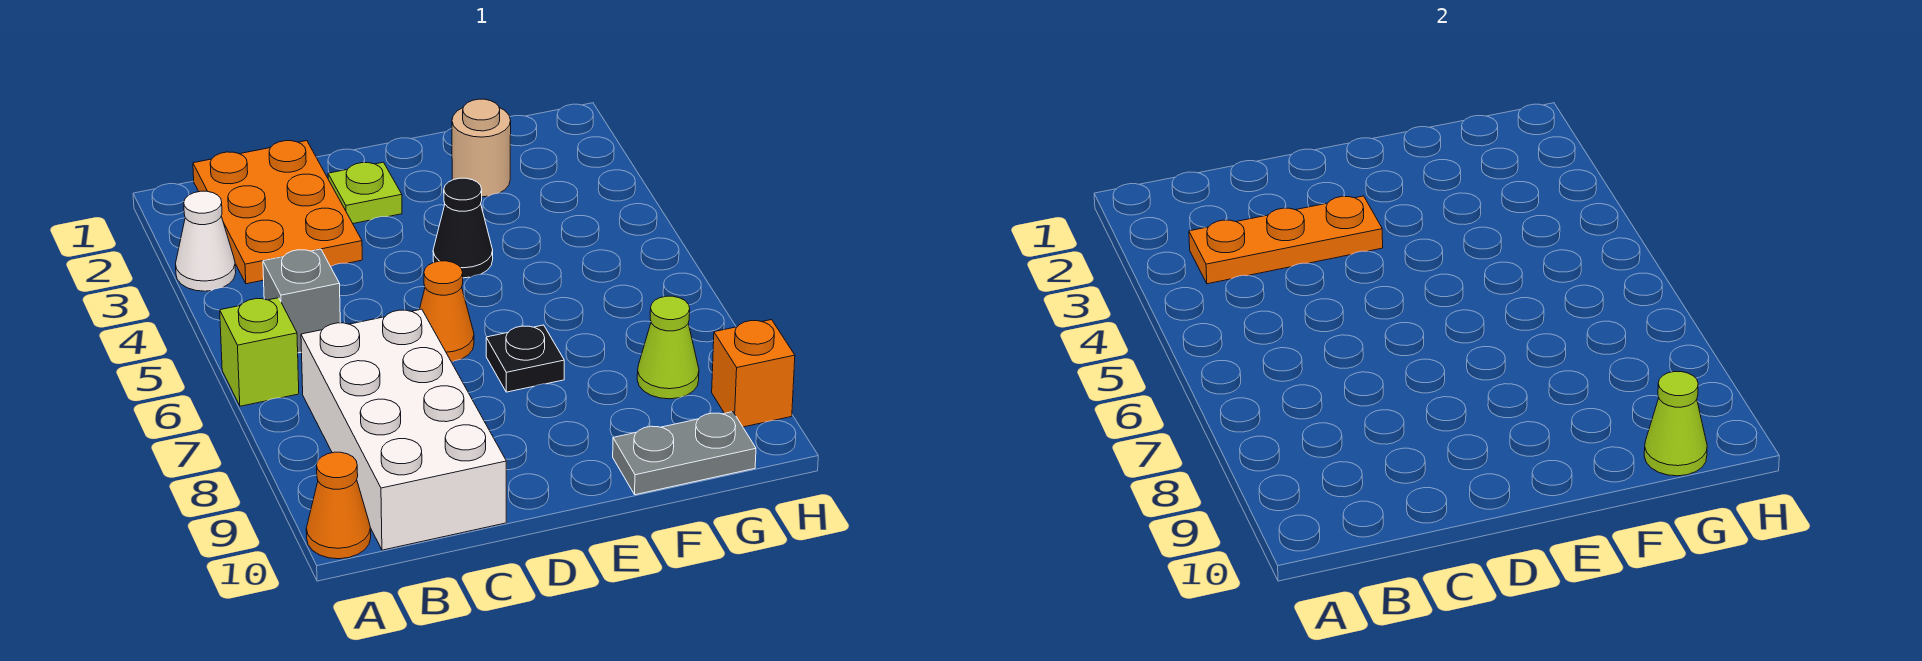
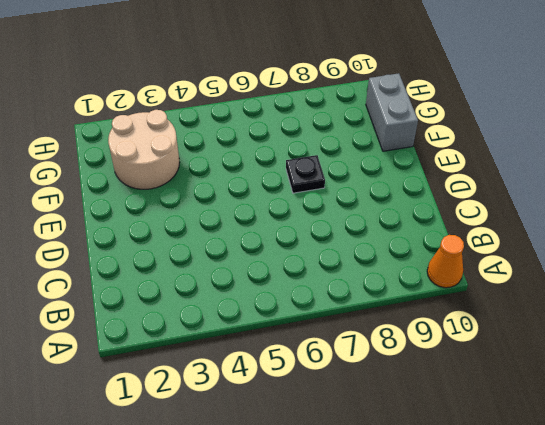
tan round brick F2:G3 level 1 -> tan round brick F2 level 1
grey brick F10:G10 level 1 -> grey plate F10:G10 level 1
none -> white cone A3 level 1
none -> lime brick A6 level 1
none -> orange plate B1:C3 level 1

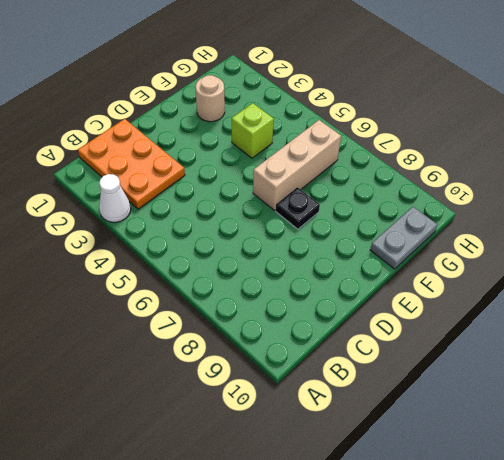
tan brick E6:G6 level 1 -> none
lime brick F4 level 1 -> lime brick A6 level 1
none -> orange cone A10 level 1
none -> grey brick B5 level 1
none -> white brick B7:C10 level 1

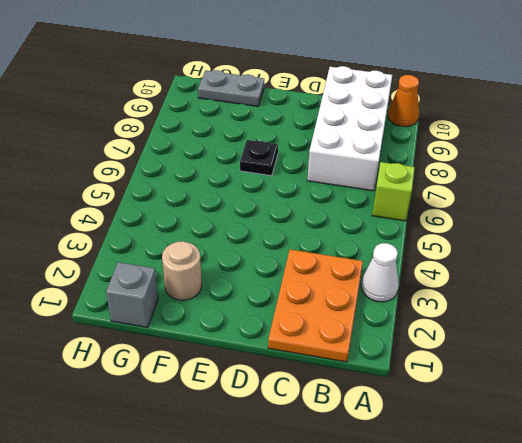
grey brick G1 level 1 -> grey brick B5 level 1
none -> lime plate D2 level 1
none -> orange cone D6 level 1
none -> black cone E4 level 1

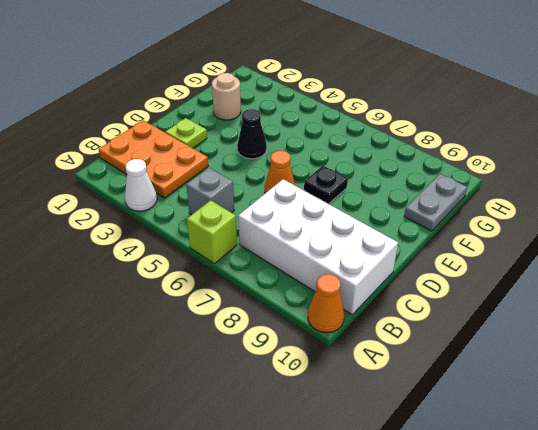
none -> lime cone G8 level 1
none -> orange brick H9 level 1
none -> orange plate B3:D3 level 2

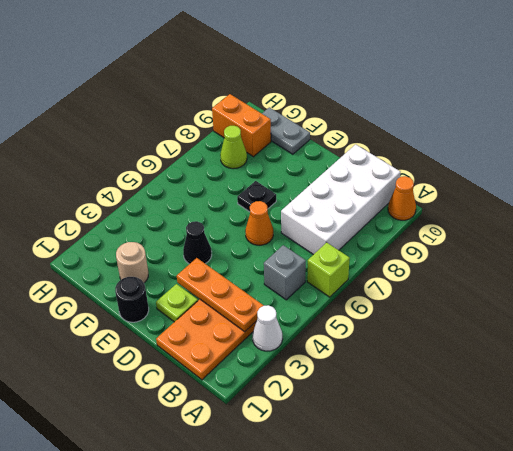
black round brick E1 level 1 -> none
orange brick G9:H9 level 1 -> orange brick H9 level 1
none -> lime cone G10 level 2

